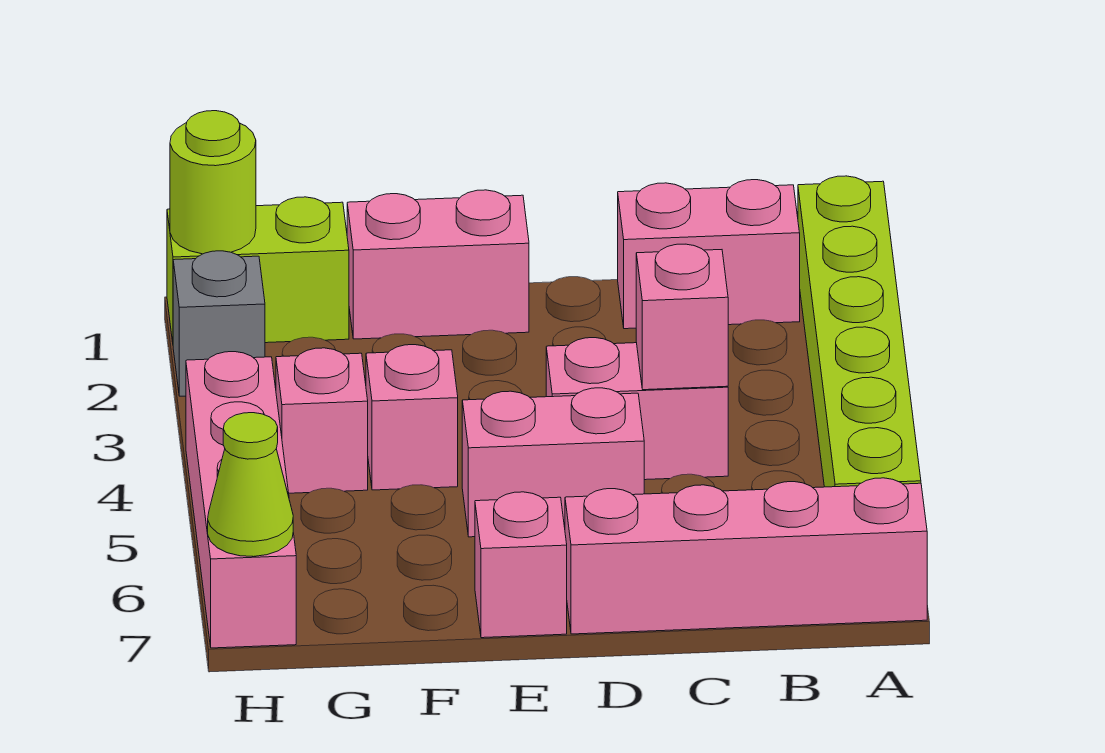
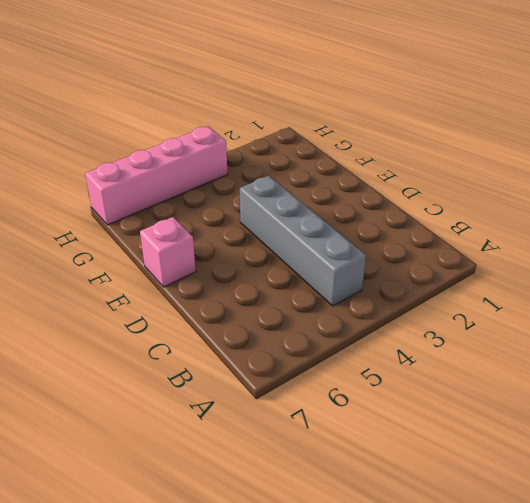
grey brick B4:E4 level 1 -> pink brick C4:D4 level 1
none -> lime brick A1:A6 level 1
none -> pink brick A7:D7 level 1
none -> pink brick B1:C1 level 1

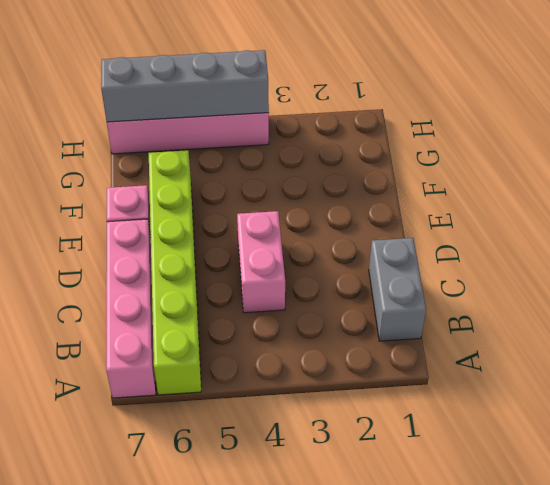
lime brick A6:F6 level 1 -> lime brick A1:A6 level 1
grey brick B1:C1 level 1 -> pink brick B1:C1 level 1
grey brick H4:H7 level 2 -> lime cone H7 level 2
none -> pink brick D5:E5 level 1
none -> pink brick E1:F1 level 1
none -> pink brick F4 level 1

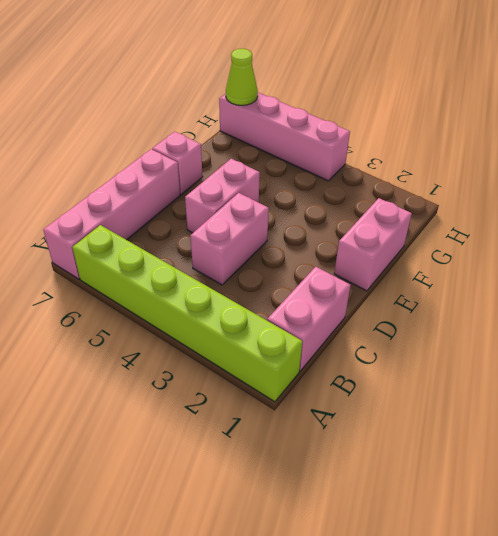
none -> pink brick F4 level 1
none -> lime brick G1:H1 level 1
none -> pink brick G4 level 1

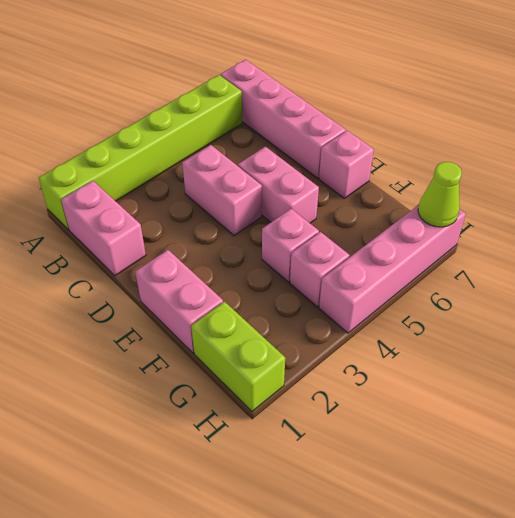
none -> grey brick H2 level 1
none -> pink brick C4 level 2
none -> lime round brick H1 level 2

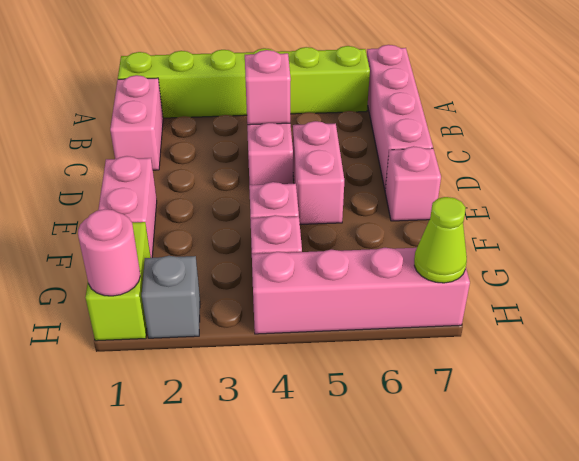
pink round brick H1 level 2 -> lime round brick H1 level 2

